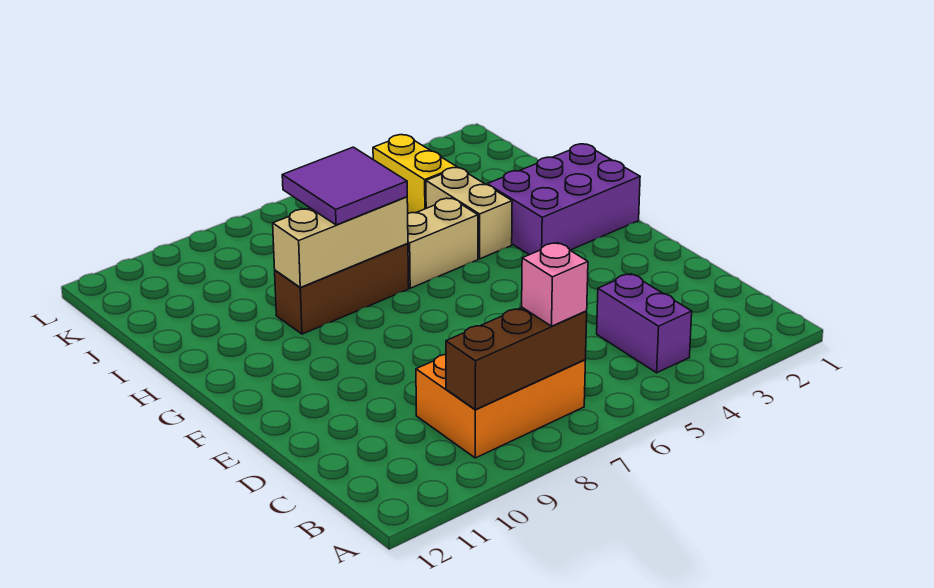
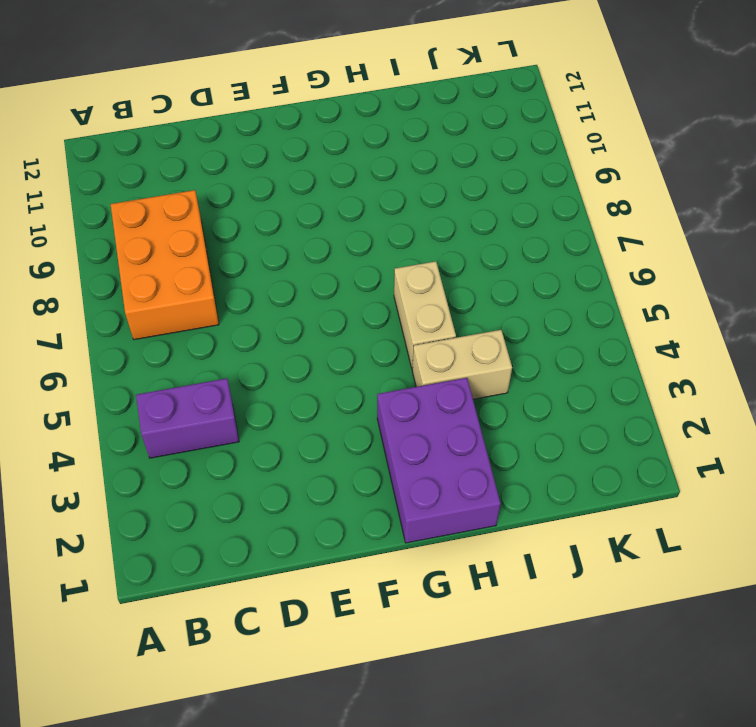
none -> brown brick H7:H9 level 1
none -> yellow brick J4:K4 level 1

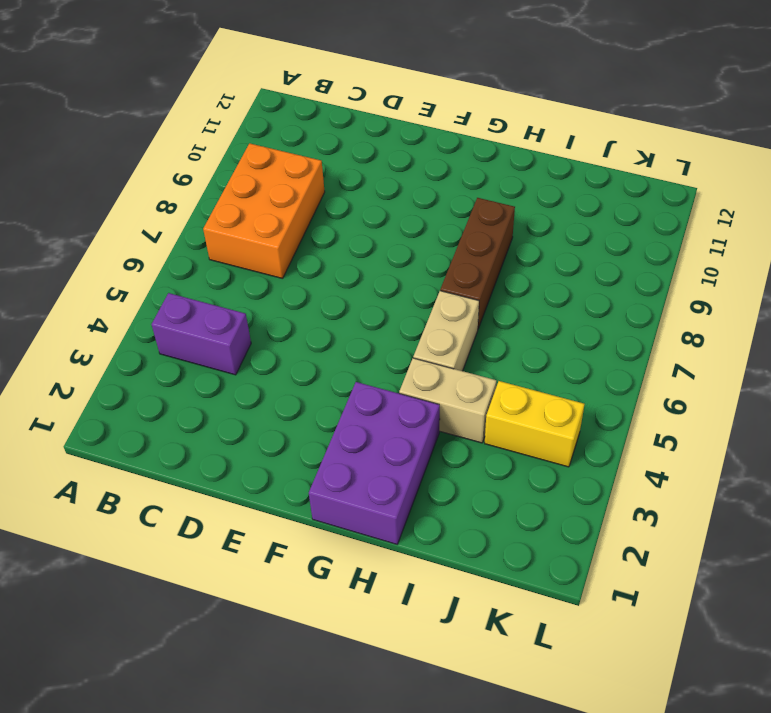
none -> brown brick B7:B9 level 2
none -> tan brick H7:H9 level 2

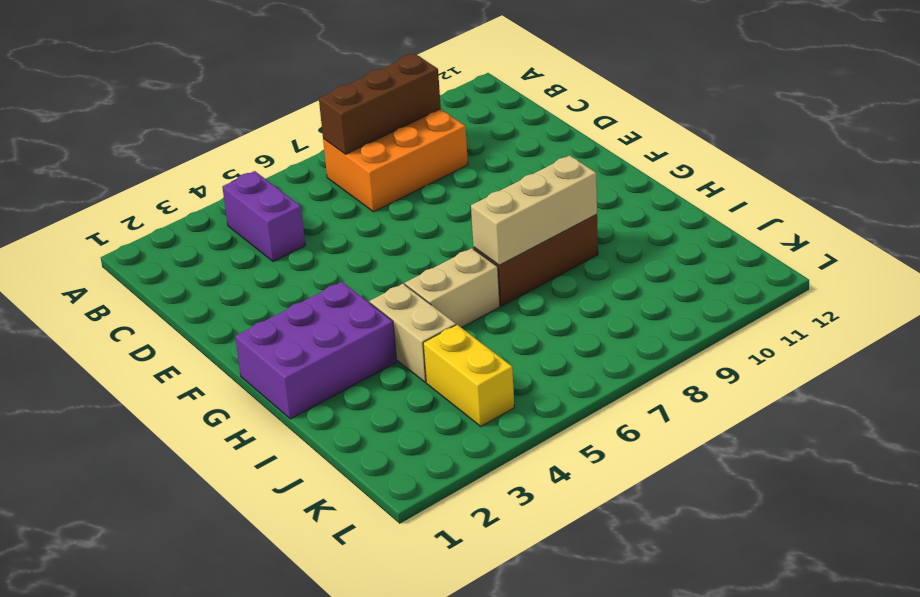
none -> pink brick B7 level 3
none -> purple tile H7:I8 level 3

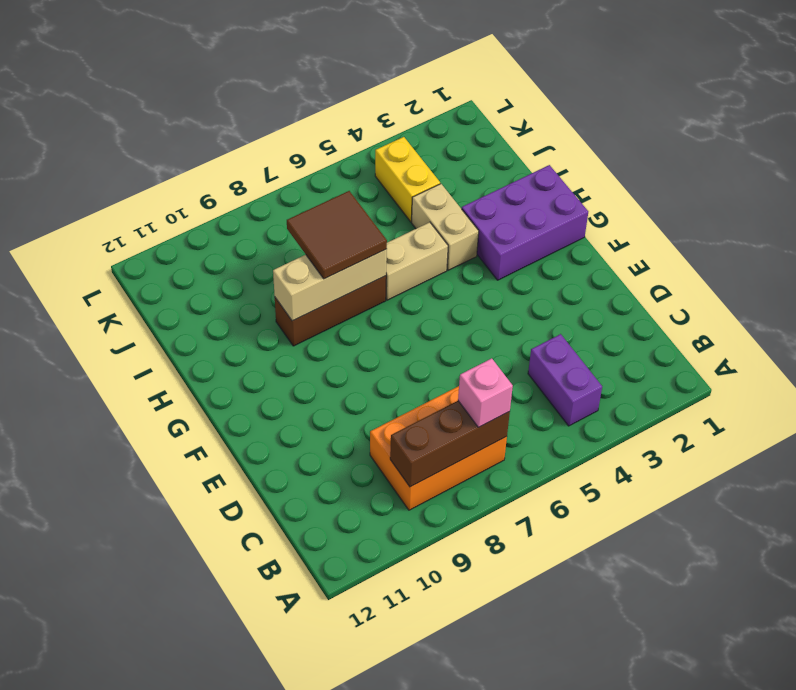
brown tile H7:I8 level 3 -> purple tile H7:I8 level 3

